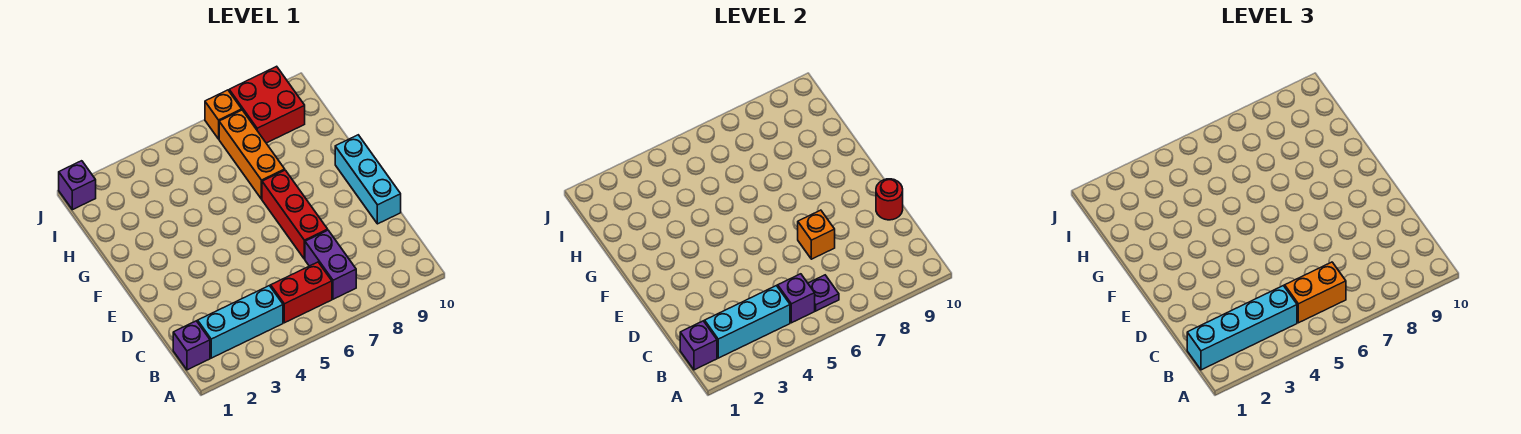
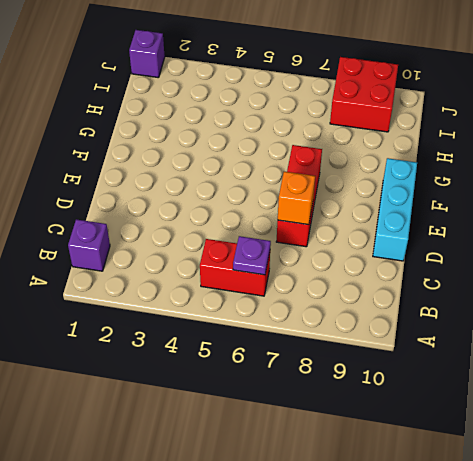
none -> cyan brick B2:B4 level 1
none -> purple brick B7:C7 level 1
none -> orange brick G7:I7 level 1

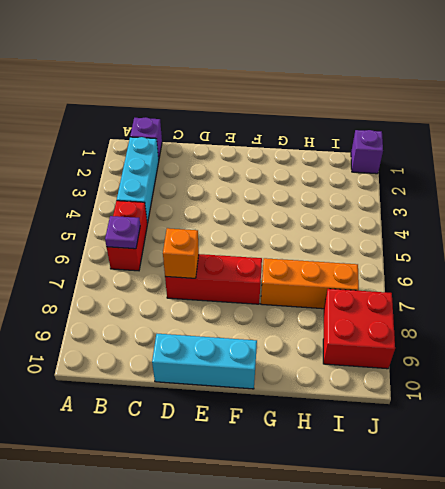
none -> purple brick B7:C7 level 1
none -> orange brick J7 level 1
none -> purple brick B1 level 2

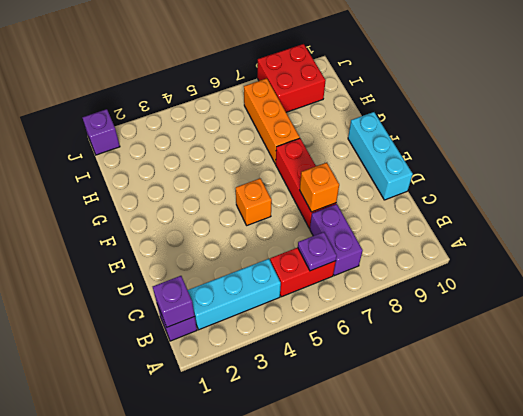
orange brick E5 level 1 -> orange brick J7 level 1
none -> cyan brick B2:B4 level 2
none -> purple brick B5 level 2
none -> red round brick D10 level 2

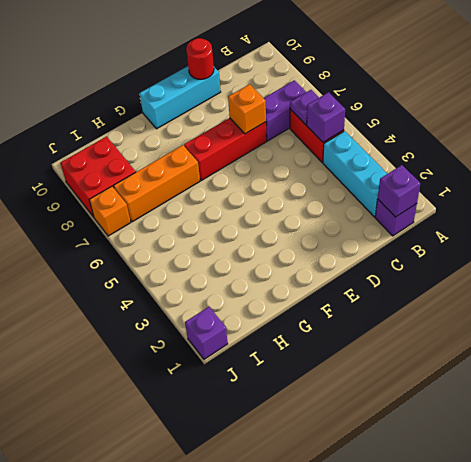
none -> cyan brick B2:B4 level 2
none -> cyan brick B1:B4 level 3
none -> orange brick B5:B6 level 3

